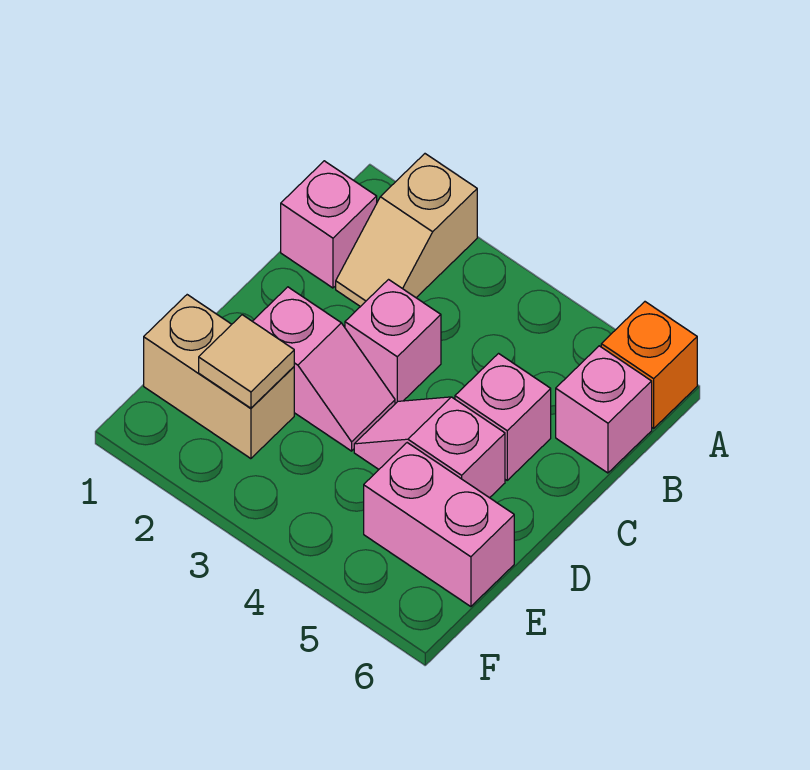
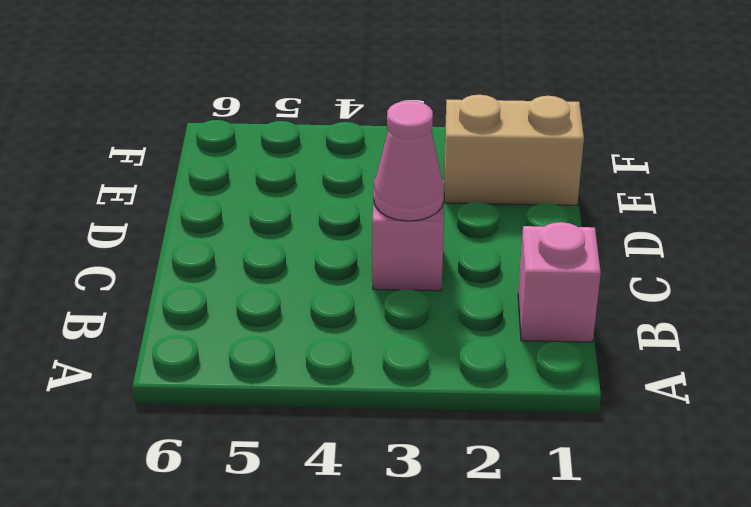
pink cone C3 level 2 -> none
none -> tan slope A2:B2 level 1 top A
none -> orange brick A6 level 1

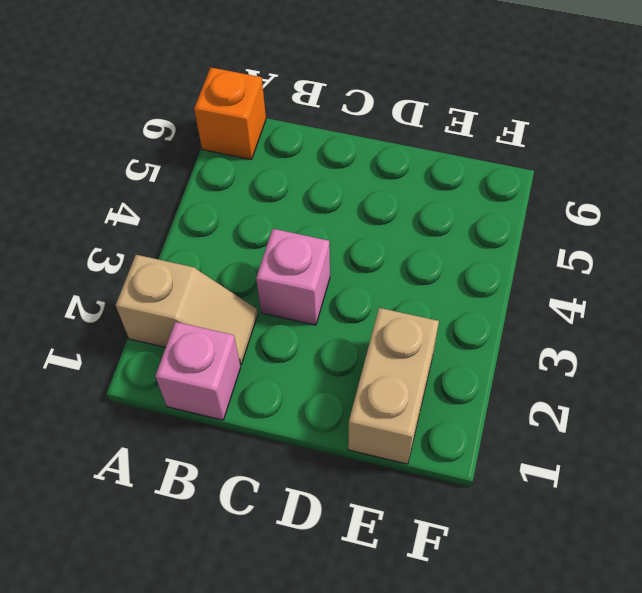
none -> pink brick B6 level 1
none -> pink brick C5 level 1

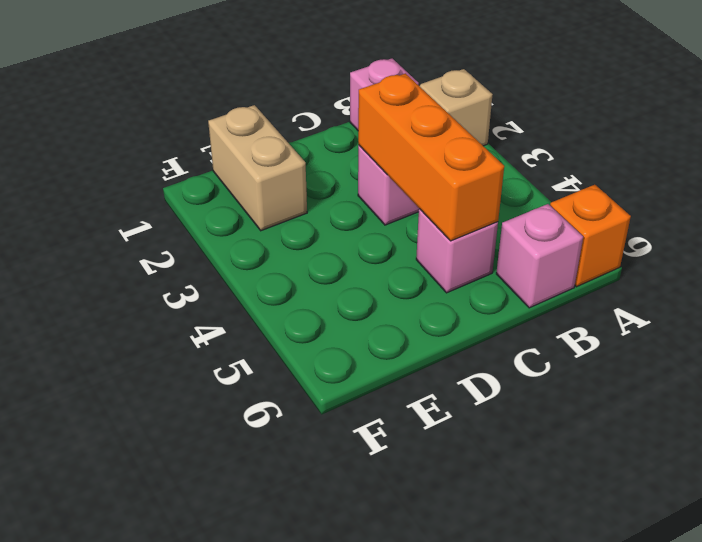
orange brick C3:C5 level 2 -> none
none -> pink slope D2:D3 level 1 top 2
none -> pink slope D4:D5 level 1 top 5

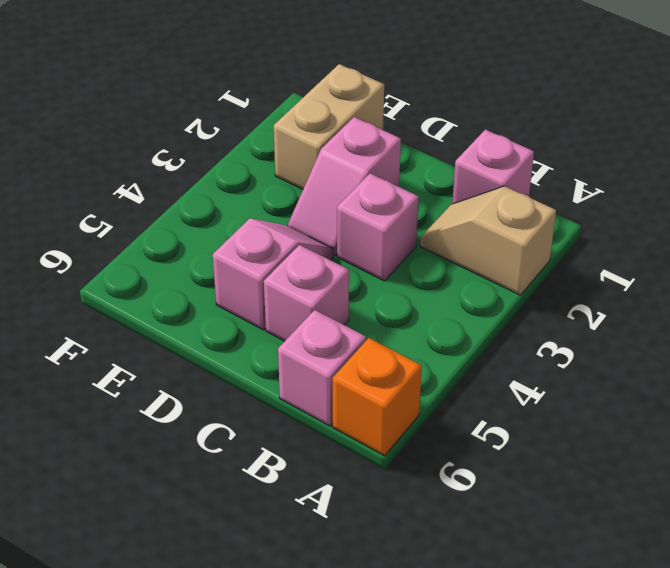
none -> pink brick E5:E6 level 1
none -> tan tile E2 level 2

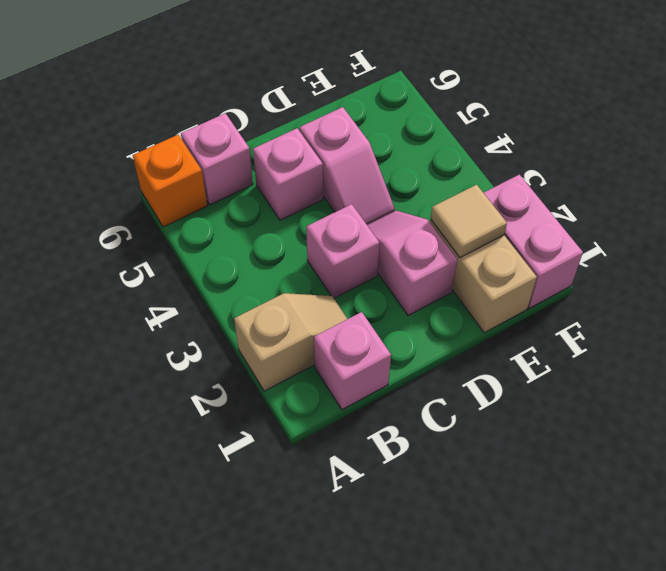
pink brick F1:F2 level 1 -> pink brick E5:E6 level 1

